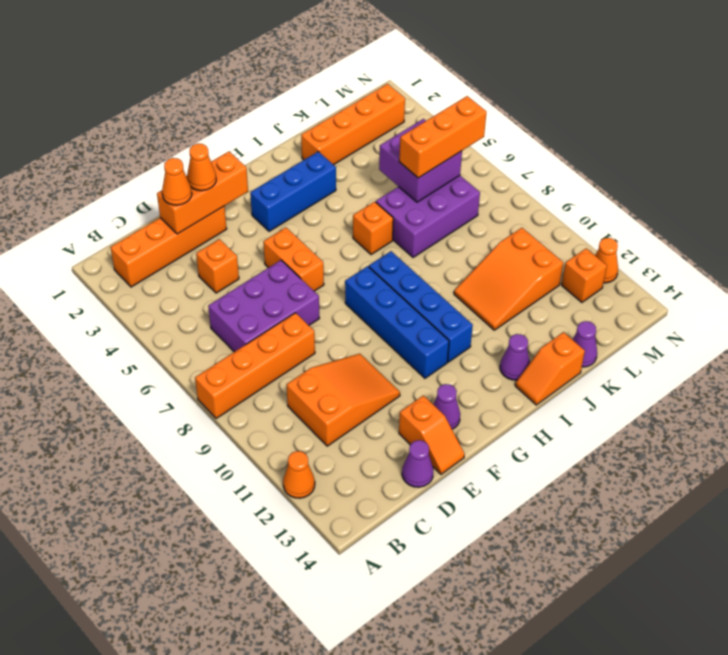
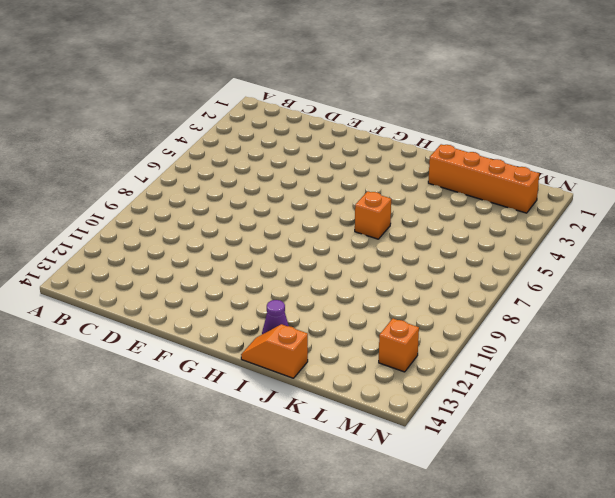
none -> orange brick A8:D8 level 1
none -> orange cone A12 level 1
none -> orange brick B2:E2 level 1

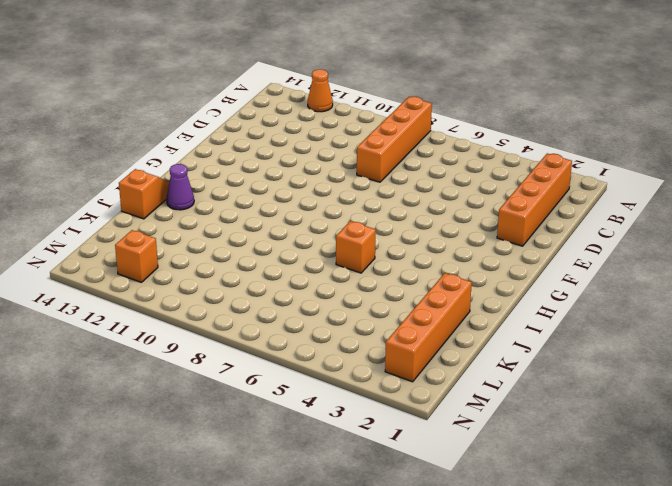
none -> purple brick C6:E7 level 1
none -> orange slope C10:E11 level 1 top C
none -> orange brick D4 level 1

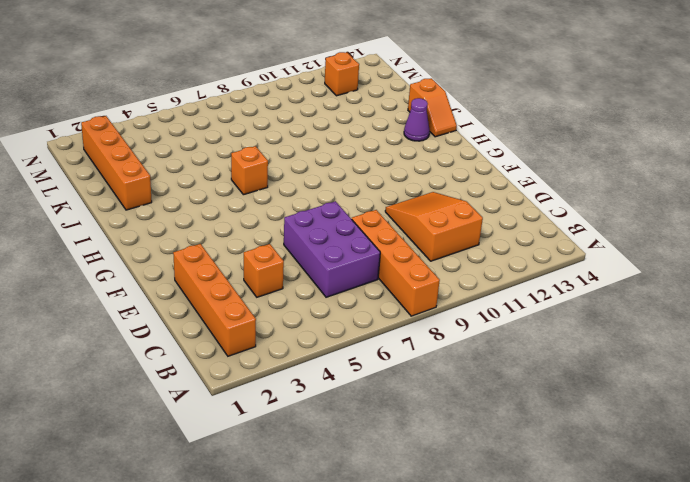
none -> orange cone A12 level 1
none -> purple cone D14 level 1
none -> orange slope E13:E14 level 1 top 13

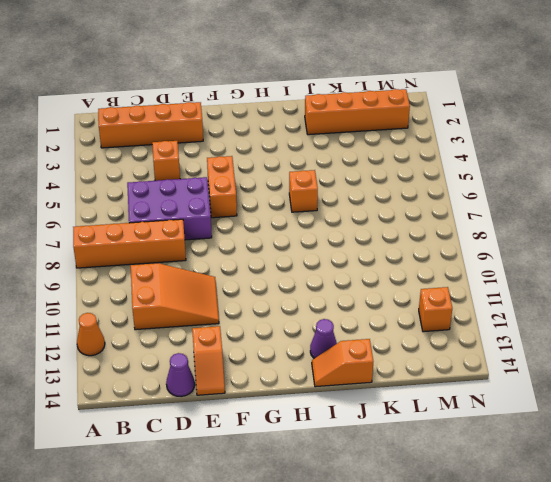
none -> purple cone F13 level 1
none -> blue brick G3:I3 level 1
none -> blue brick G8:G11 level 1

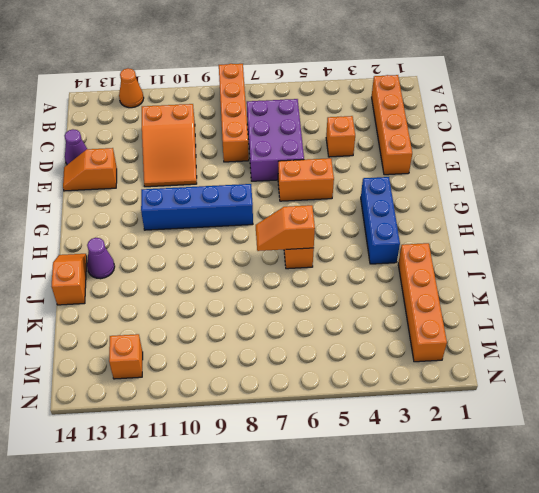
orange slope I6:I7 level 2 top 6 -> none
none -> purple cone F13 level 1
none -> blue brick H8:H11 level 1
none -> purple brick J6:L7 level 1

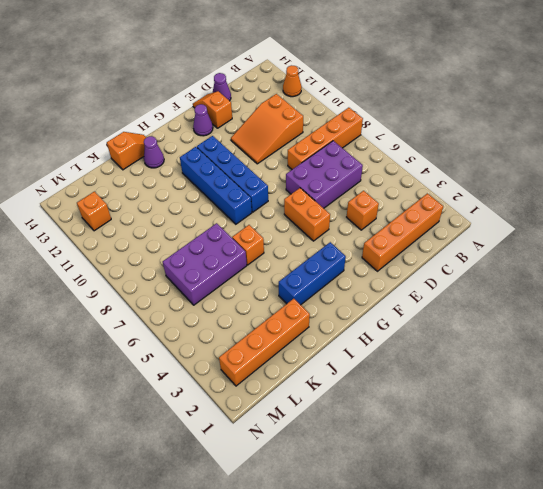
none -> orange slope J10:L11 level 1 top L
none -> purple cone K14 level 1
none -> orange cone N12 level 1

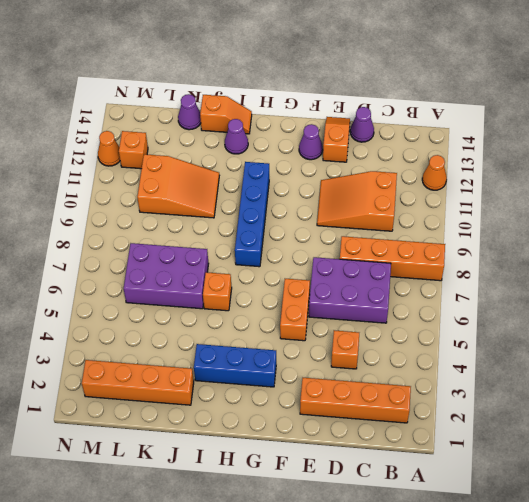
none -> blue brick G8:G11 level 1
none -> orange brick D2:F2 level 2
none -> purple brick K5:L6 level 2

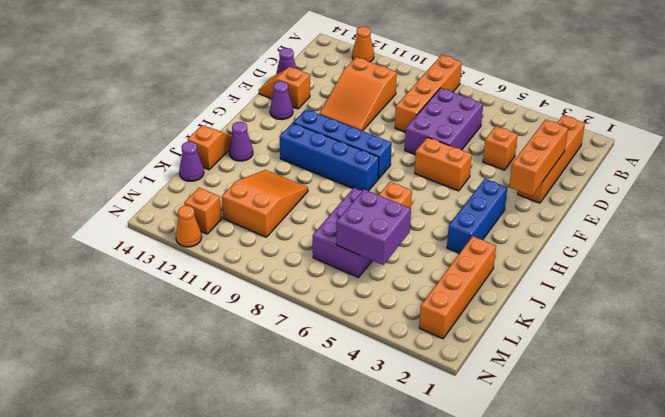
none -> orange cone D2 level 3
none -> orange cone E2 level 3
none -> orange brick K6:M6 level 3

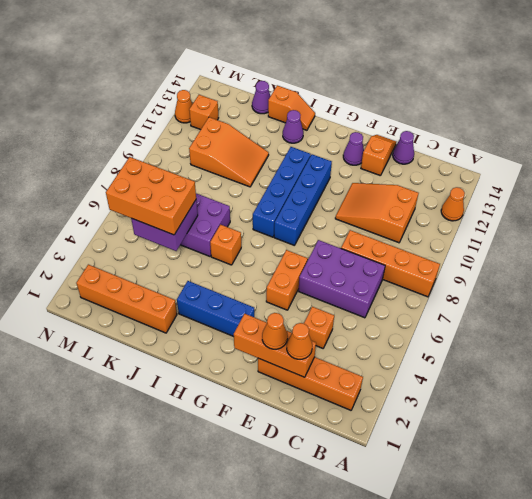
orange brick K5:M6 level 3 -> orange brick K6:M6 level 3

